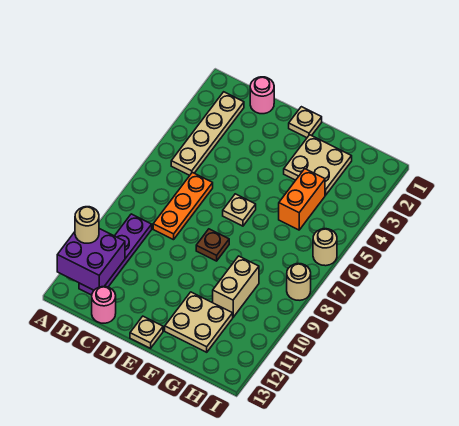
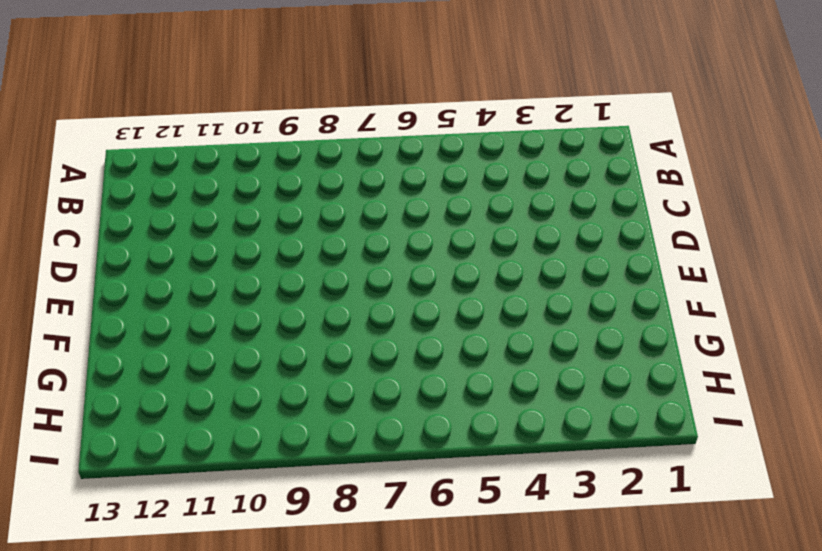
none -> tan plate B2:B5 level 1
none -> purple plate B9:B12 level 1
none -> pink round brick C1 level 1

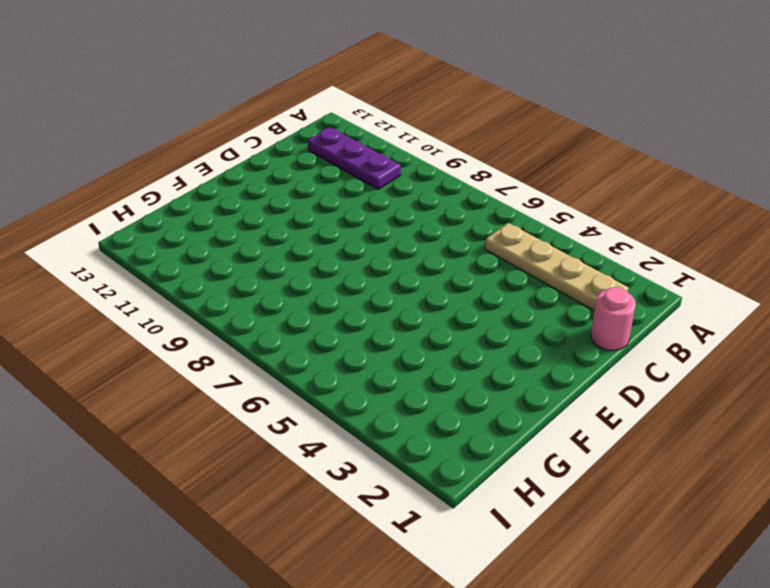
purple plate B10:B12 level 1 -> purple plate B9:B12 level 1
none -> orange plate C6:C8 level 1
none -> pink round brick C13 level 1
none -> tan plate E1 level 1

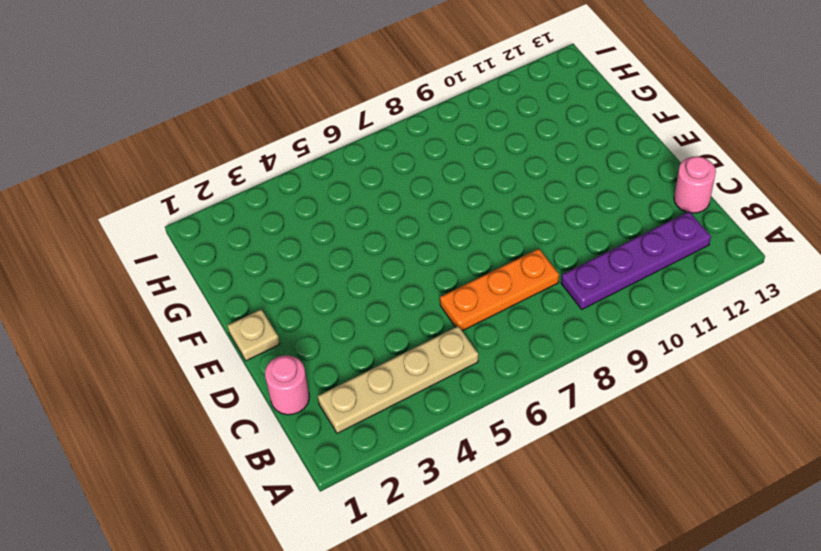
none -> tan plate E6 level 1
none -> brown plate E8 level 1
none -> tan plate E13 level 1

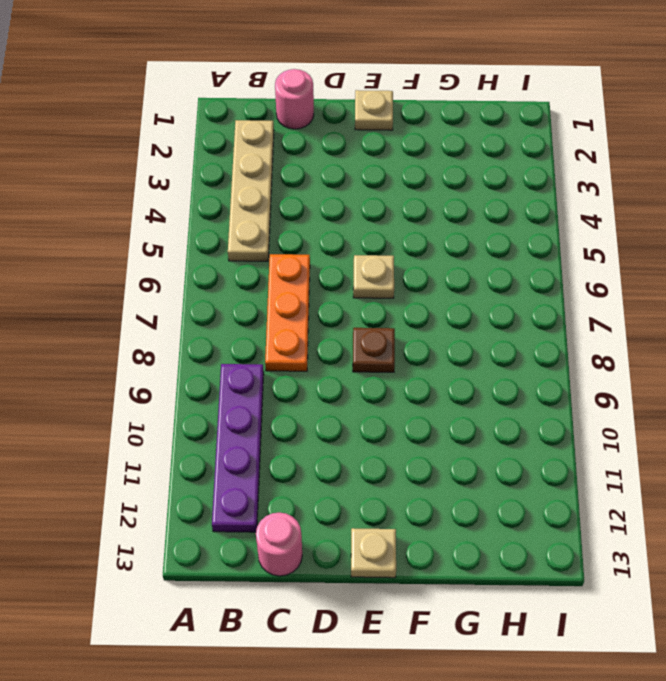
none -> tan plate F2:G3 level 1
none -> tan plate F11:G12 level 1
none -> orange brick G4:G5 level 1

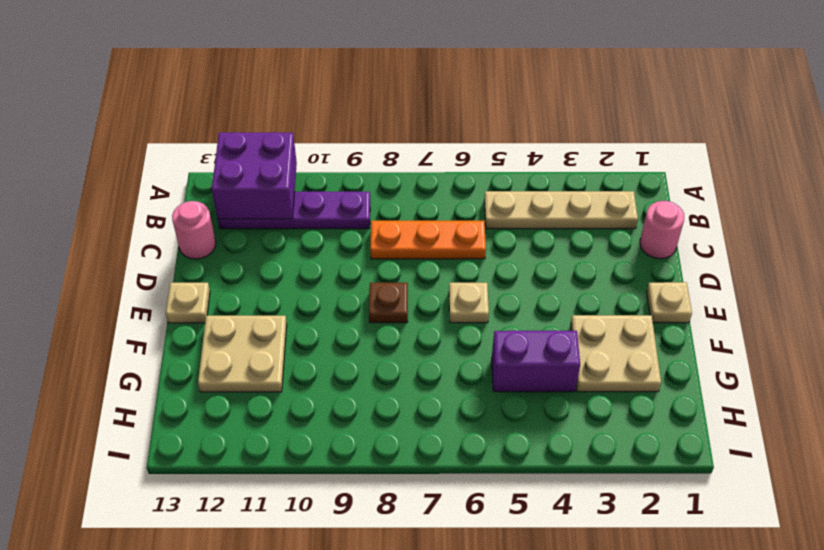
purple brick G4:G5 level 1 -> orange brick G4:G5 level 1
none -> tan brick G9:G10 level 1
none -> tan round brick I6 level 1
none -> tan round brick I8 level 1

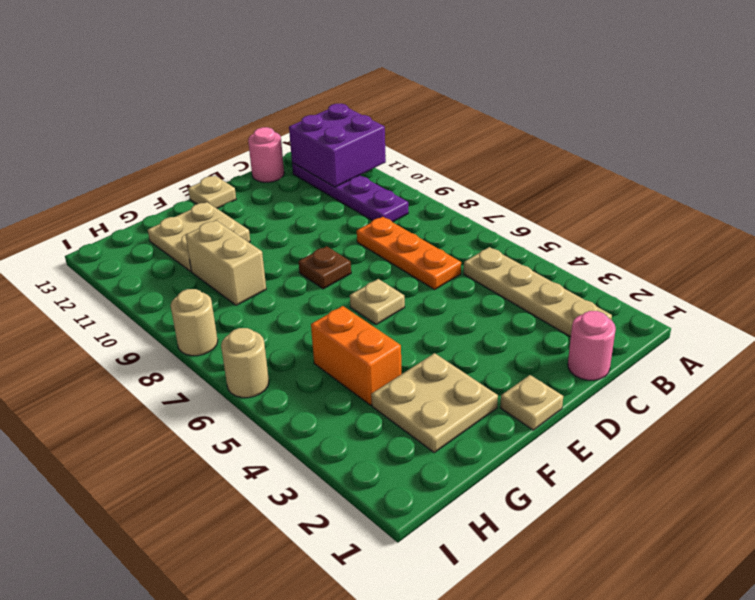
none -> tan round brick A11 level 3

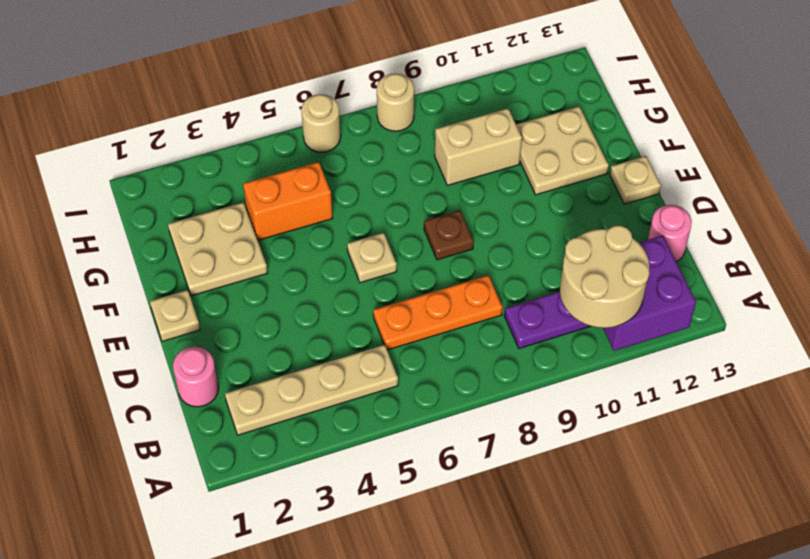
tan round brick A10:B11 level 3 -> tan round brick A11 level 3

